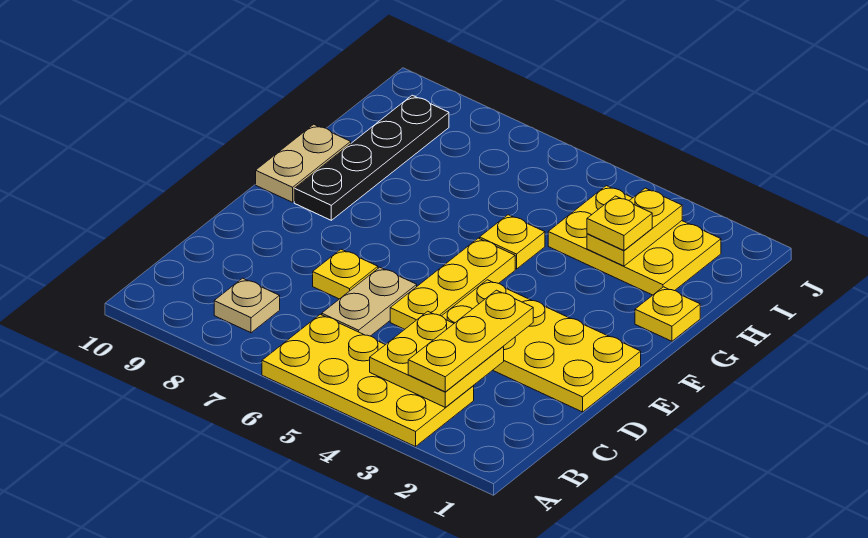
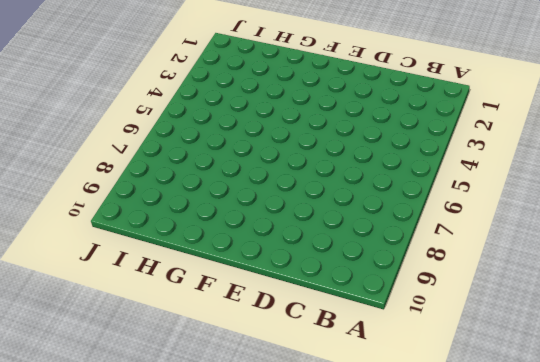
none -> yellow plate A3:B6 level 1
none -> tan plate B8 level 1
none -> tan plate C6:D6 level 1

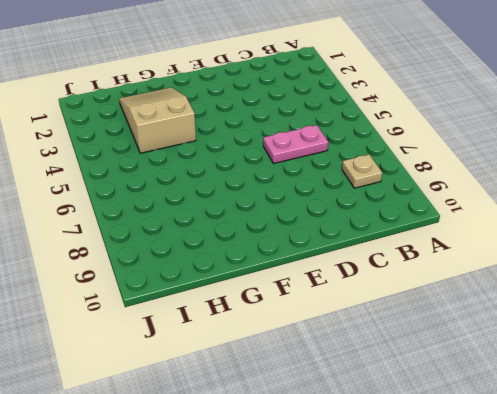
pink plate C6:D6 level 1 -> tan plate C6:D6 level 1
tan slope G2:H4 level 1 top 4 -> yellow plate H2:I4 level 1
none -> yellow plate A3:B6 level 1
none -> yellow plate D1:E4 level 1
none -> yellow plate D5:F5 level 1

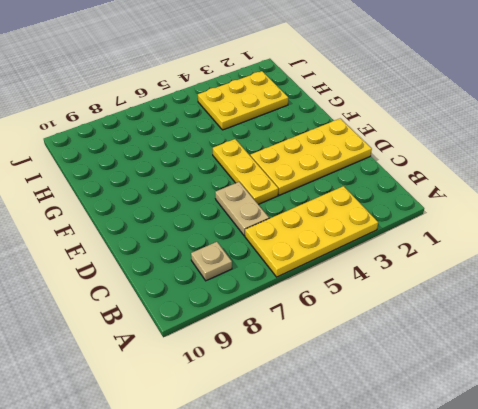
none -> yellow plate D7 level 1
none -> black plate F9:I9 level 1
none -> tan plate F10:G10 level 1

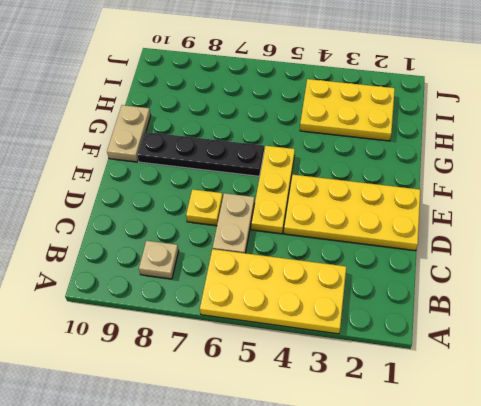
black plate F6:F9 level 1 -> black plate F9:I9 level 1
none -> yellow plate G1 level 1
none -> yellow plate G5 level 1
none -> yellow plate B3:C4 level 2

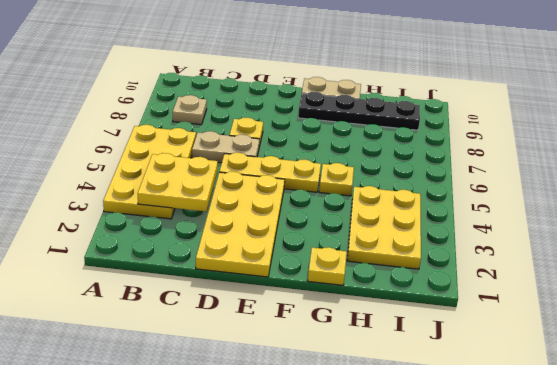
none -> yellow plate H3:I3 level 2
none -> yellow plate B3:D3 level 3
none -> yellow plate H3 level 3

